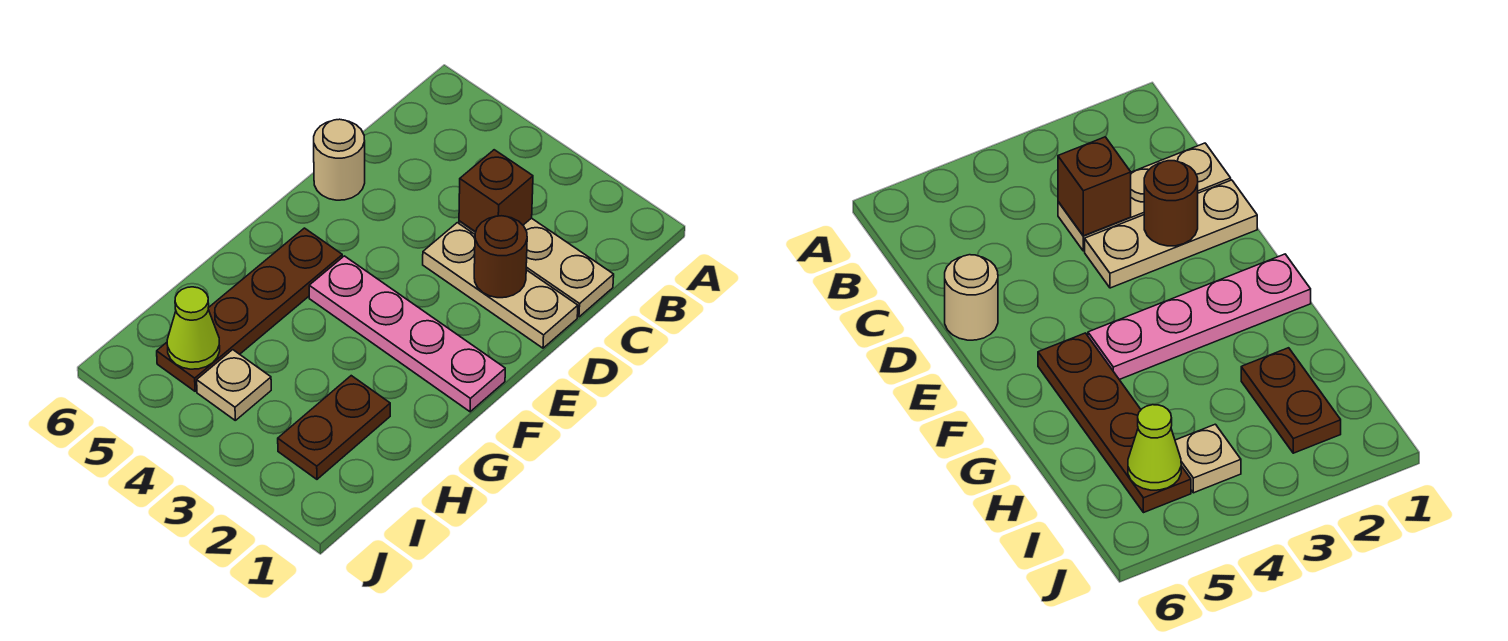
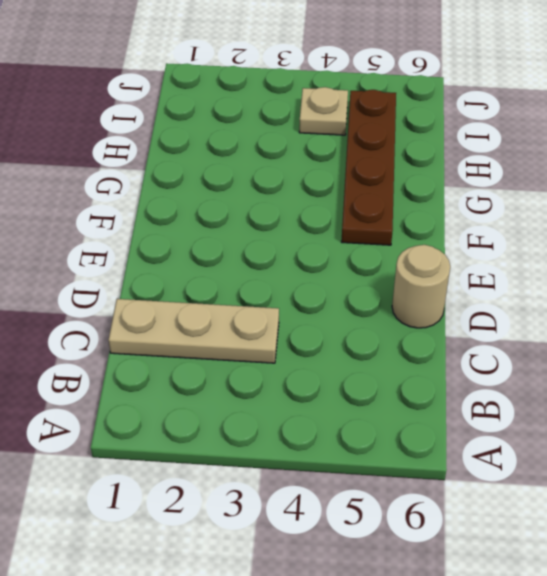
none -> tan plate D1:D3 level 1
none -> pink plate F1:F4 level 1

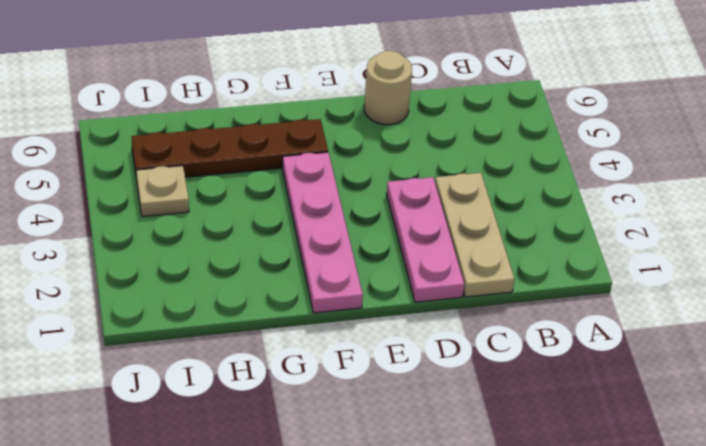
pink plate D1:D3 level 1 -> tan plate D1:D3 level 1
none -> brown plate H2:I2 level 1
none -> brown brick C3 level 2

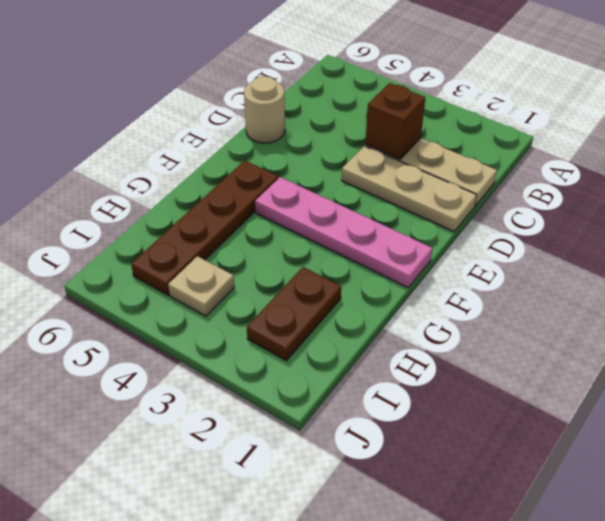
none -> brown round brick D2 level 2
none -> lime cone I5 level 2

